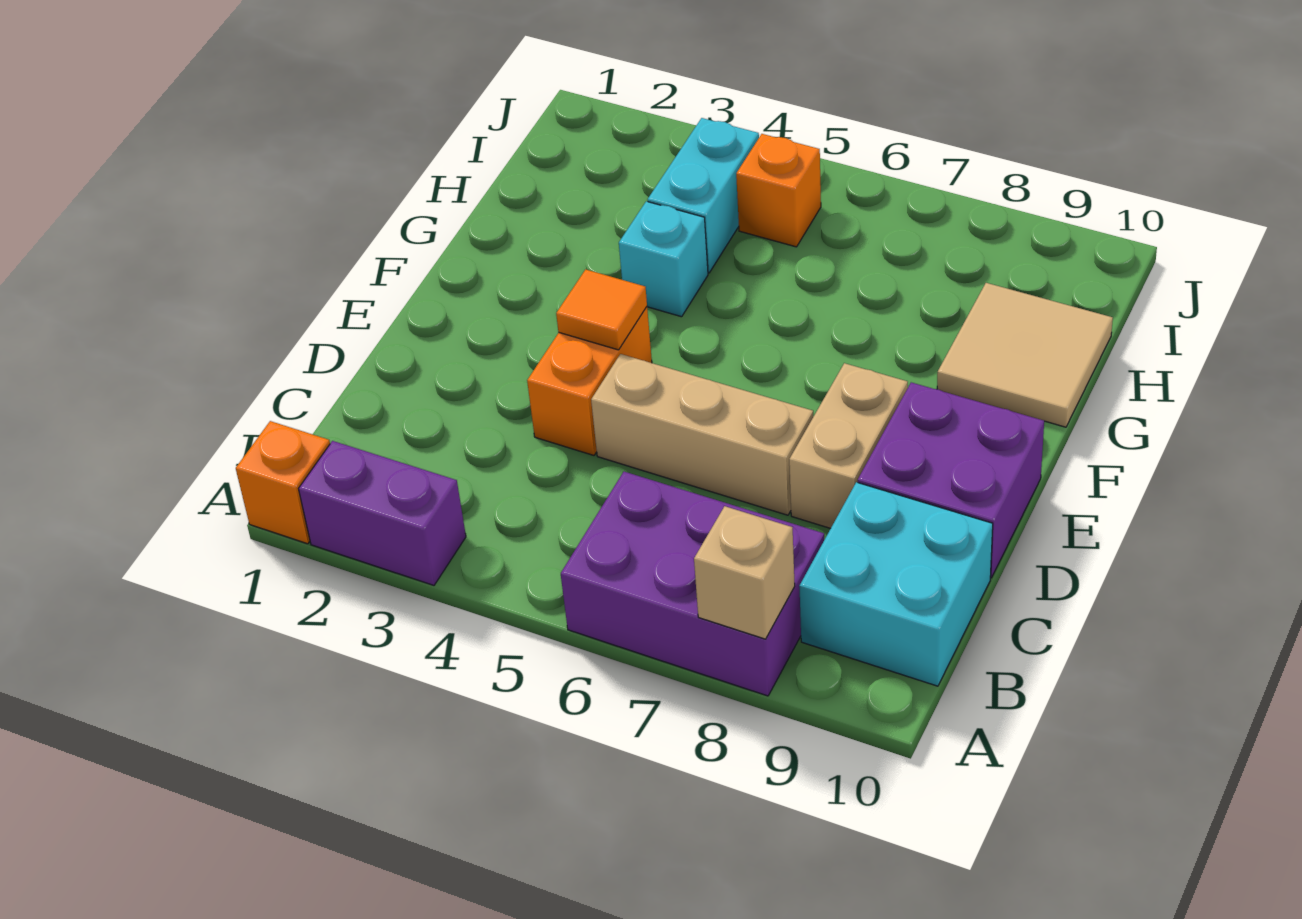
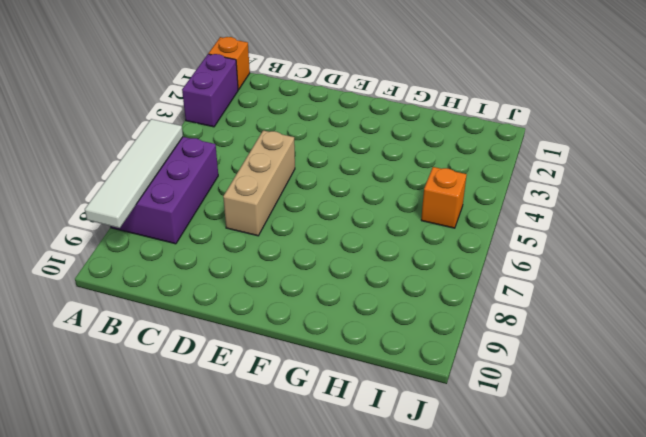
white tile A6:A9 level 2 -> tan brick A8 level 2
none -> cyan brick B9:C10 level 1
none -> orange brick D4:E4 level 1
none -> tan brick D8:E8 level 1

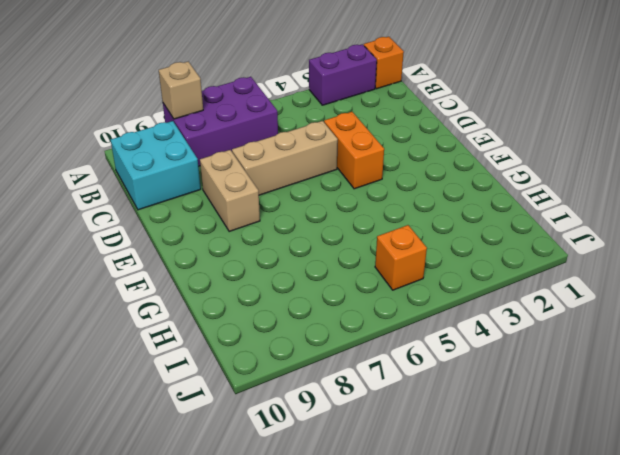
none -> purple brick D9:E10 level 1
none -> cyan brick G4 level 1
none -> tan tile G9:H10 level 1

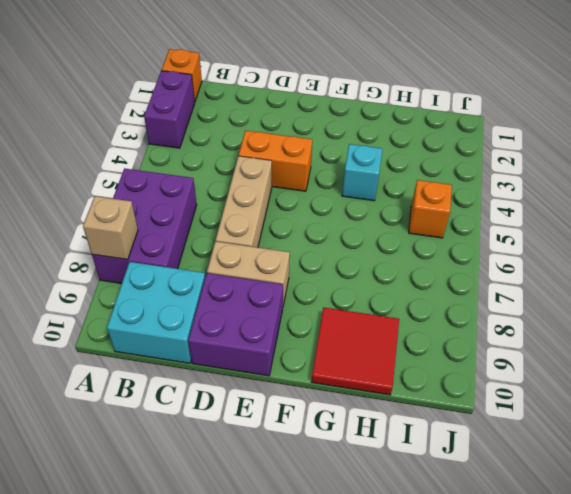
red tile G9:H10 level 1 -> tan tile G9:H10 level 1
none -> cyan brick H4:I4 level 1
none -> orange tile E4 level 2

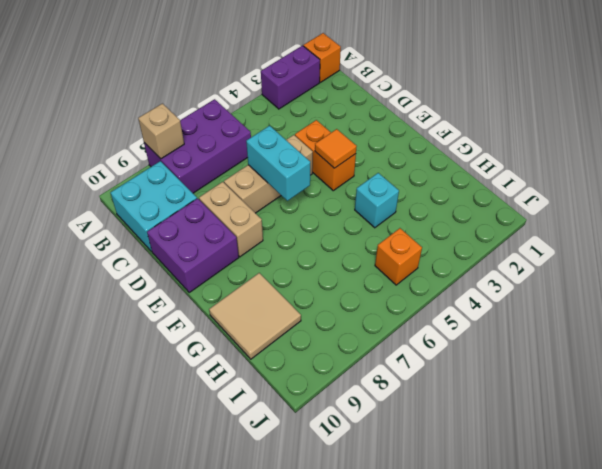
cyan brick D6:E6 level 2 -> cyan brick H4:I4 level 1

